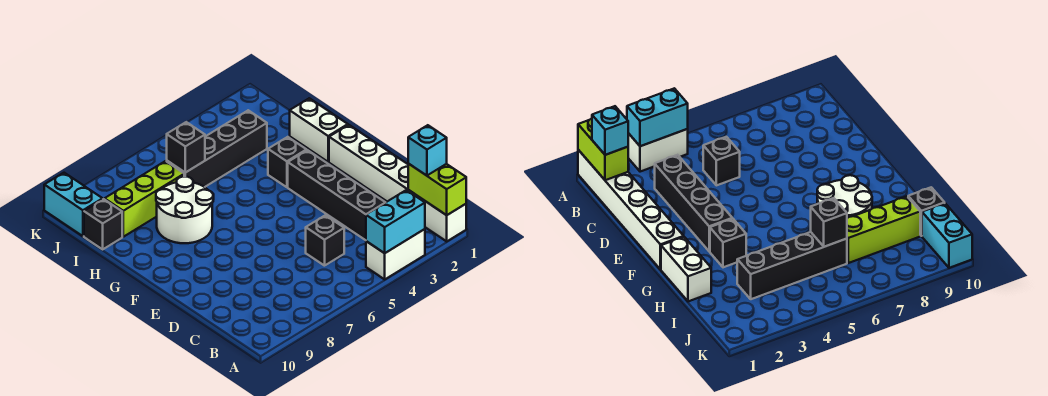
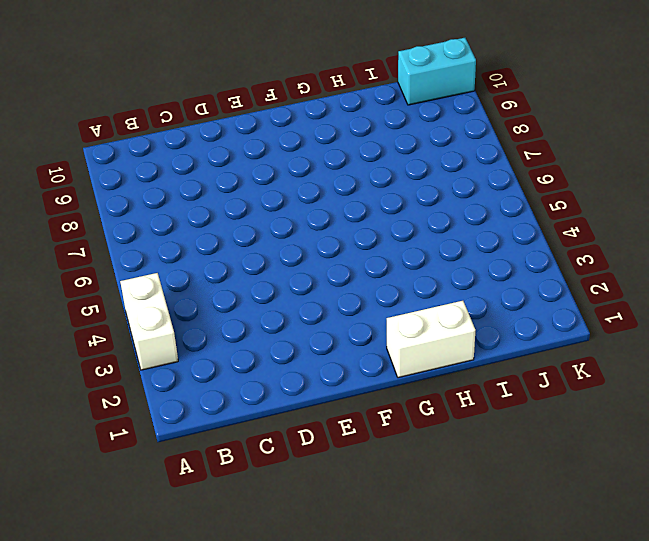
none -> white brick A1:F1 level 1
none -> black brick C3:F3 level 1
none -> black brick C5 level 1

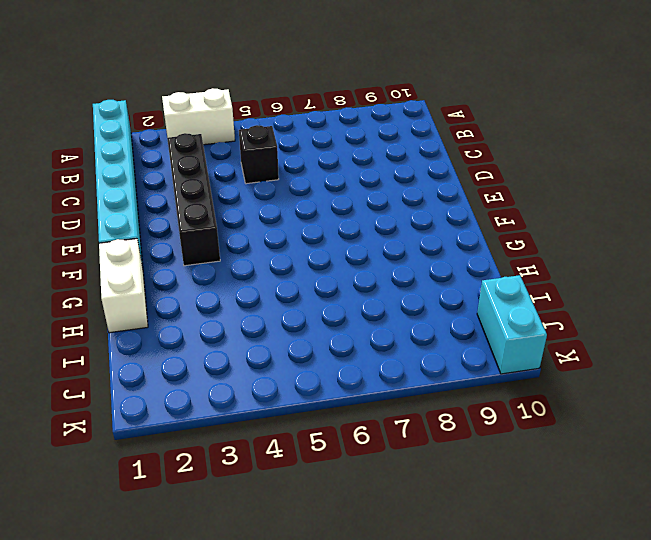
cyan brick A1:F1 level 1 -> white brick A1:F1 level 1
none -> black brick G3 level 1
none -> white round brick G7:H8 level 1
none -> black brick I3:I6 level 1

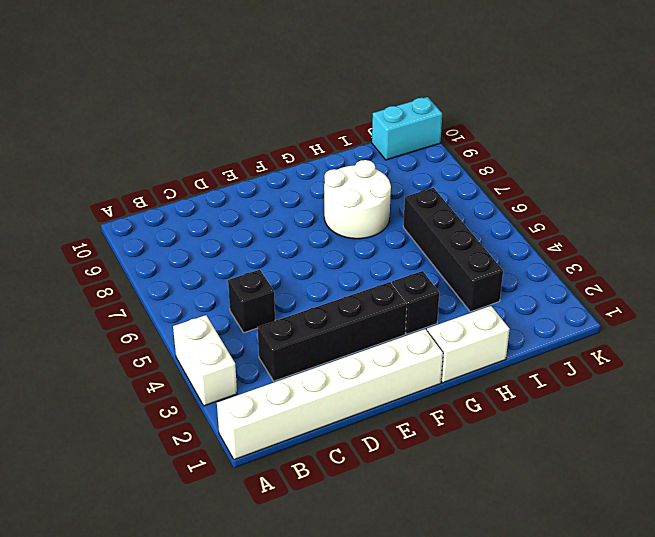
none -> lime brick I7:I9 level 1
none -> black brick I10 level 1
none -> lime brick A1:B1 level 2

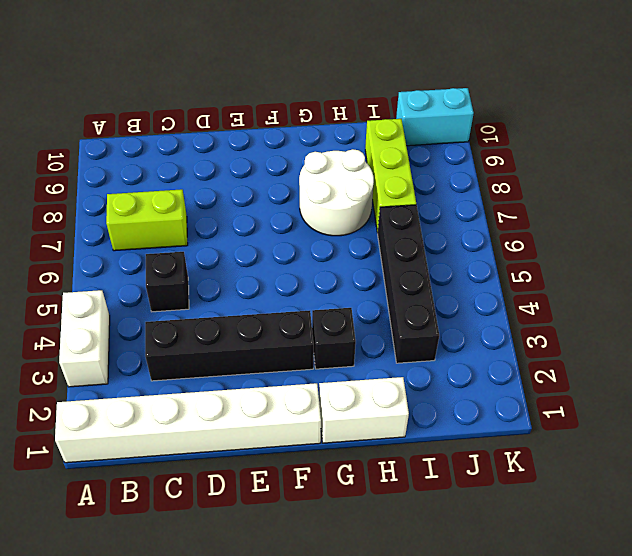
lime brick B7:C7 level 1 -> lime brick A1:B1 level 2
none -> black brick I10 level 1
none -> cyan brick A3:A4 level 2
none -> black brick I6 level 2

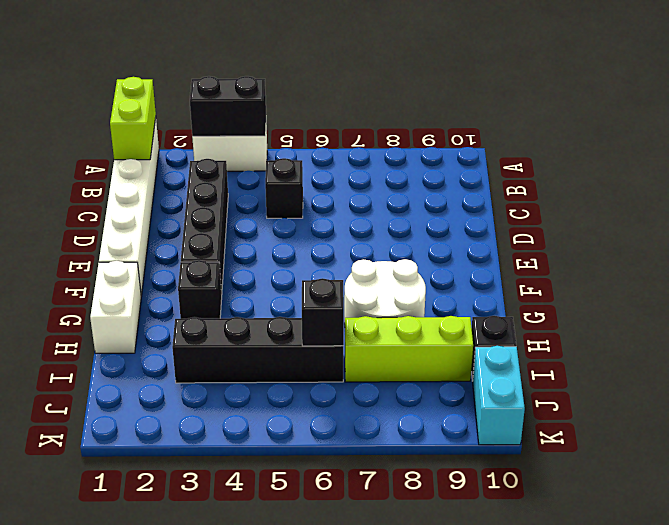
black brick A3:A4 level 2 -> cyan brick A3:A4 level 2
none -> cyan brick B1 level 3

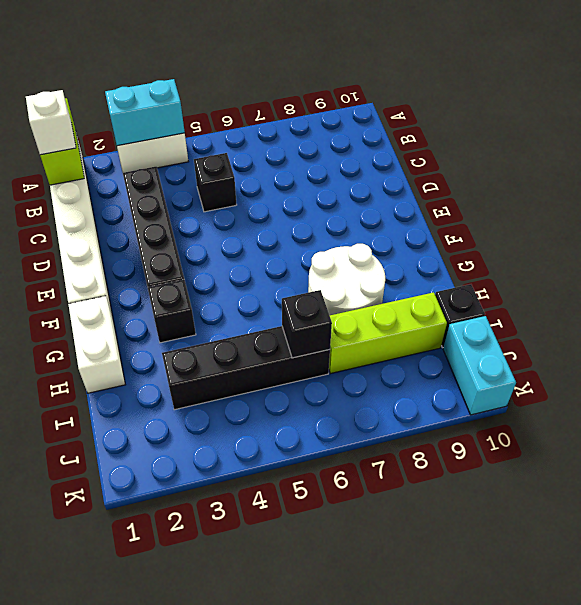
white brick B1 level 3 -> cyan brick B1 level 3

